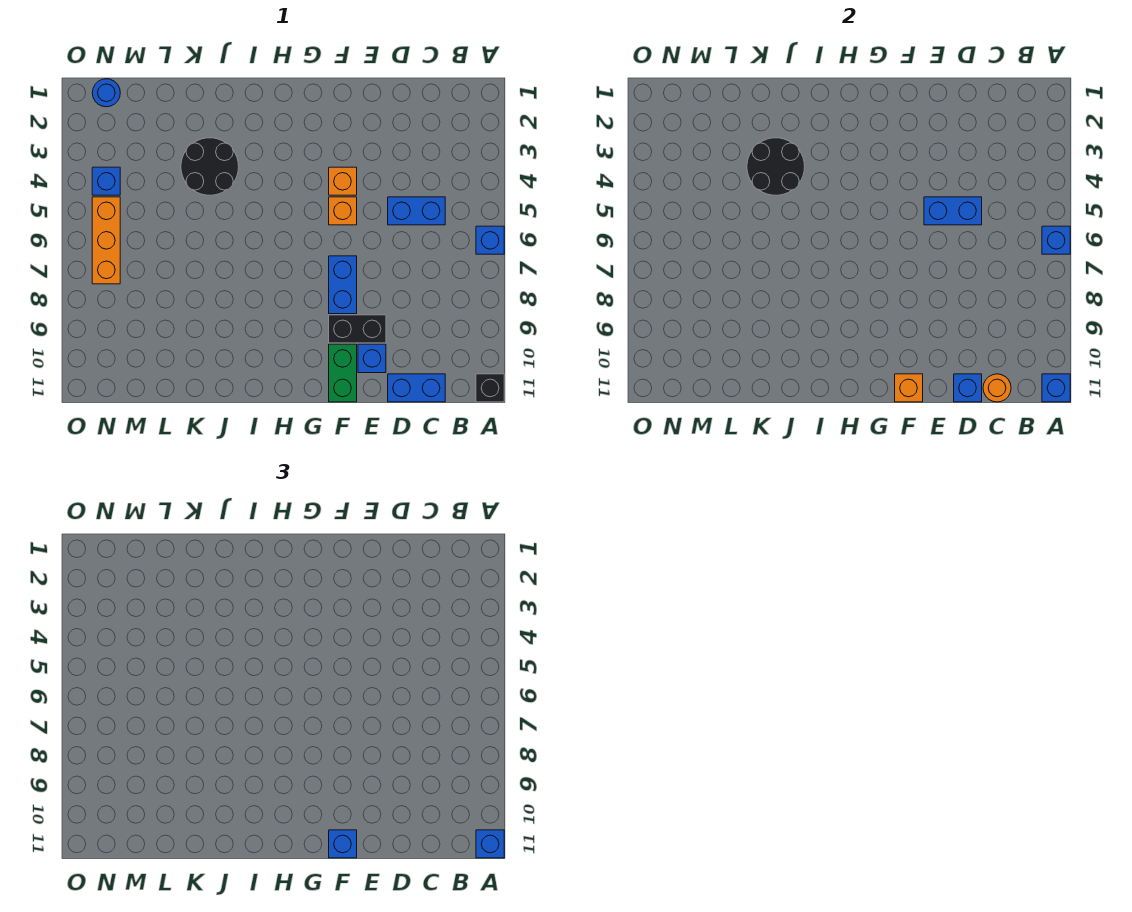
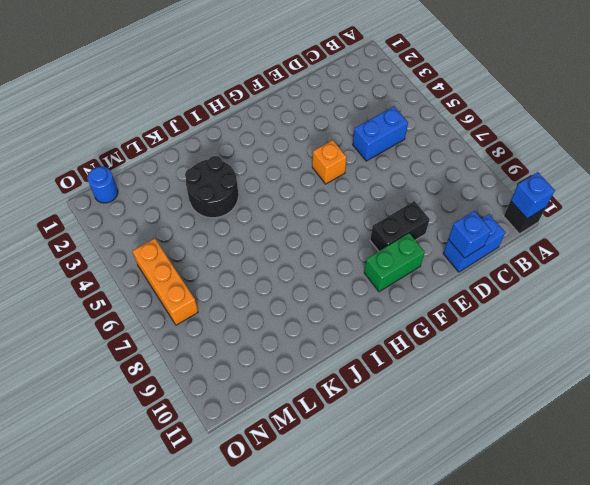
green brick F10:G10 level 1 -> green brick F10:F11 level 1
none -> blue brick A6 level 1
none -> blue brick E10 level 1
none -> orange brick F4 level 1

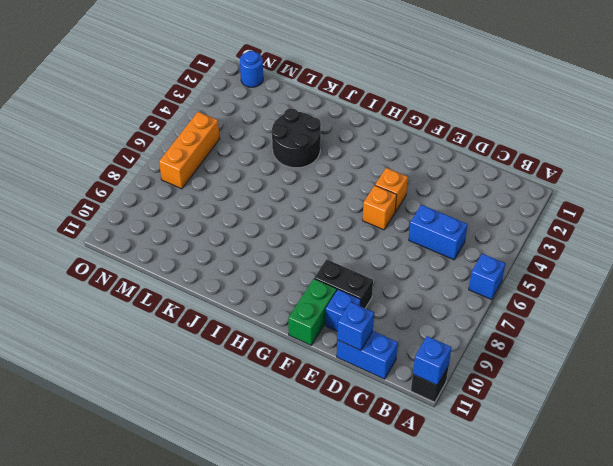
none -> blue brick F7:F8 level 1
none -> blue brick N4 level 1
none -> blue brick A6 level 2

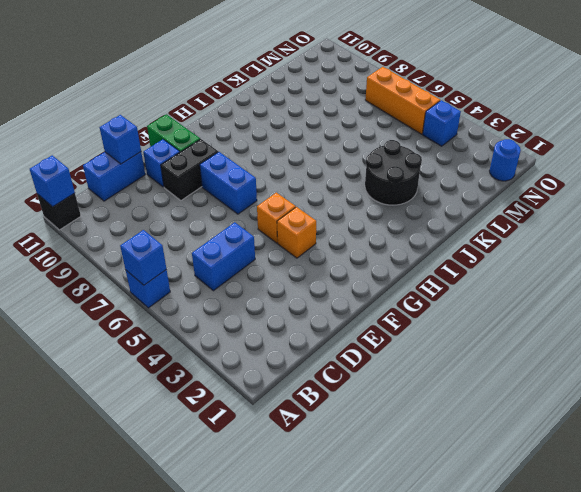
none -> orange round brick C11 level 2
none -> blue brick D5:E5 level 2
none -> orange brick F11 level 2

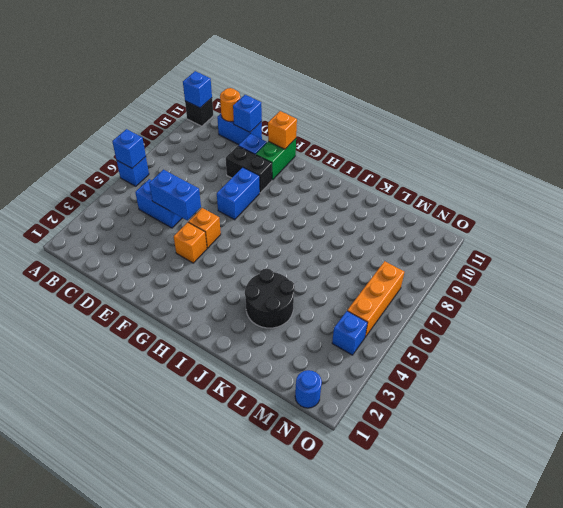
none -> black round brick J3:K4 level 2
none -> blue brick A11 level 3
none -> blue brick F11 level 3

